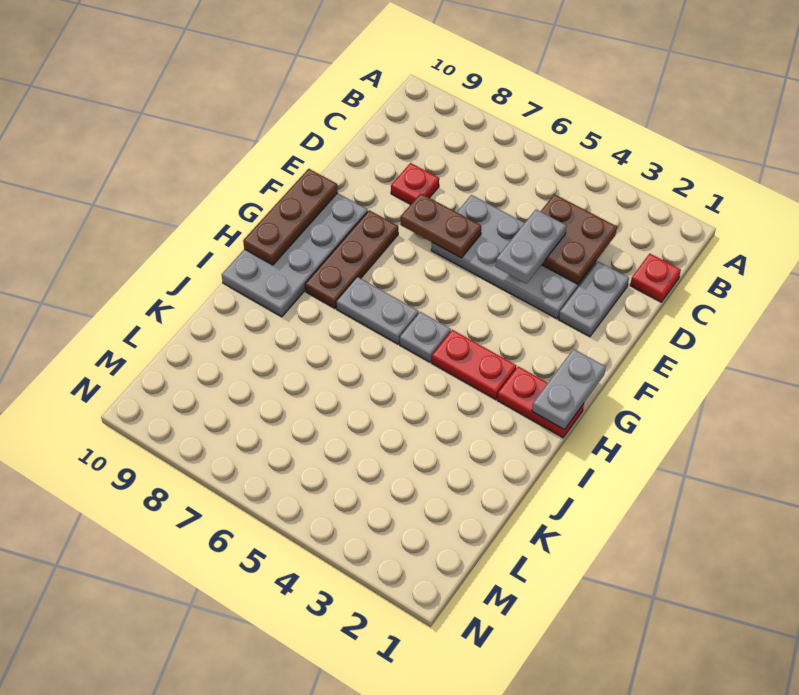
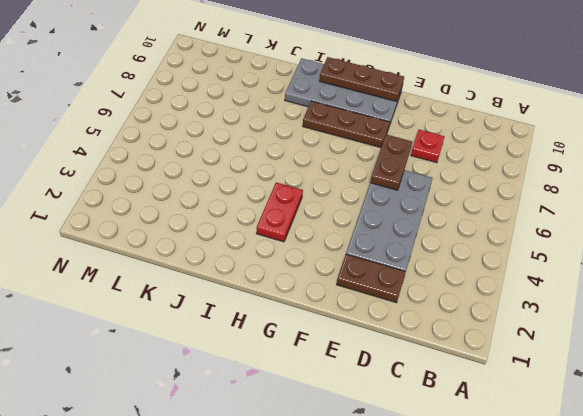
brown plate D2:E2 level 1 -> grey plate D2:E2 level 1
none -> red plate C1 level 1
none -> red plate H1:H2 level 1
none -> grey plate H5 level 1

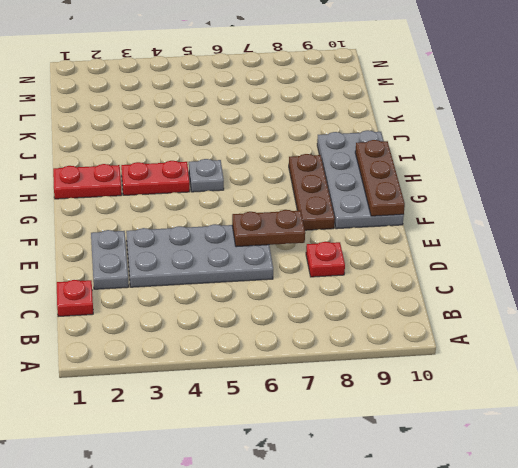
none -> grey plate H6:H7 level 1
none -> brown plate C3:D4 level 2
none -> grey plate G1:H1 level 2

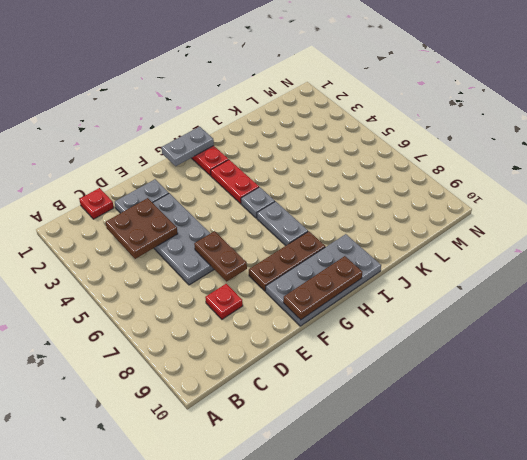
none -> grey plate D4:E4 level 3

